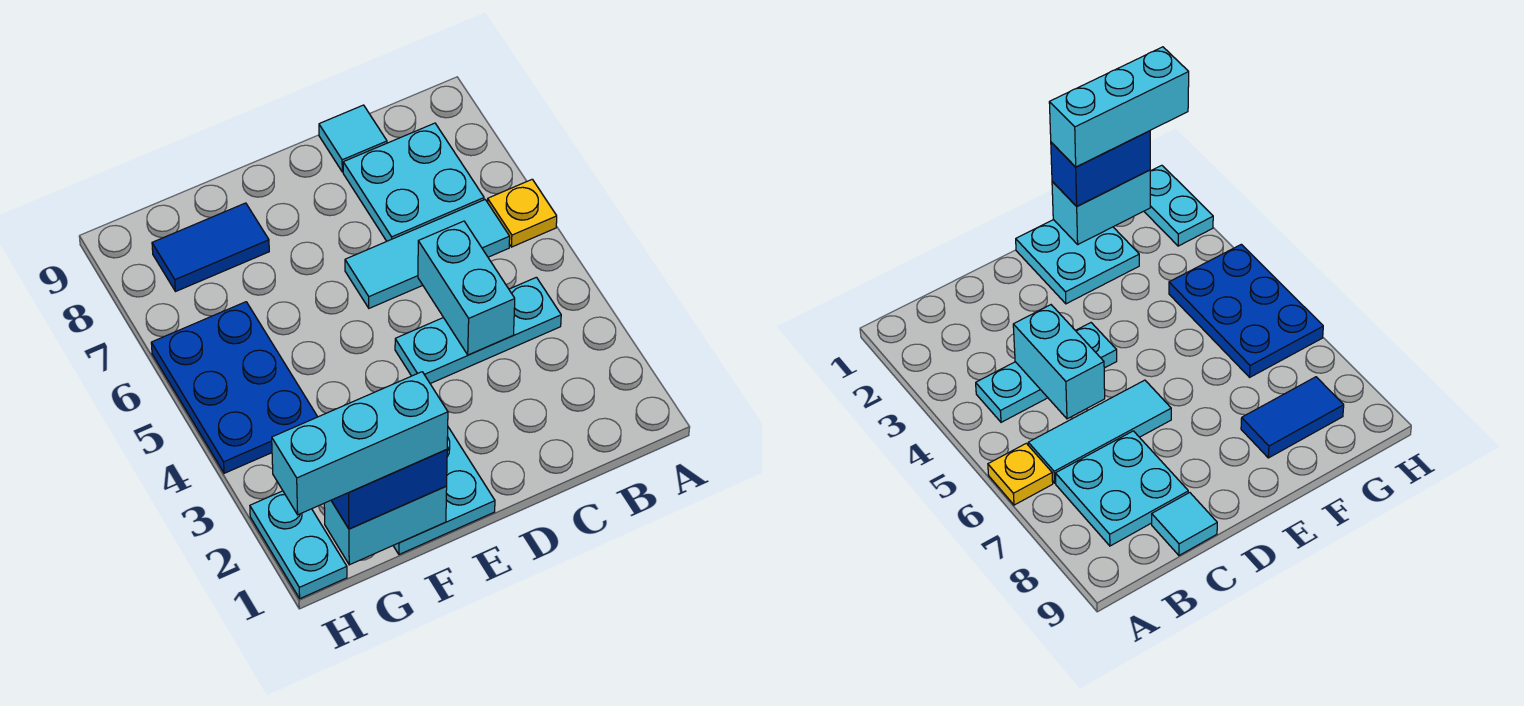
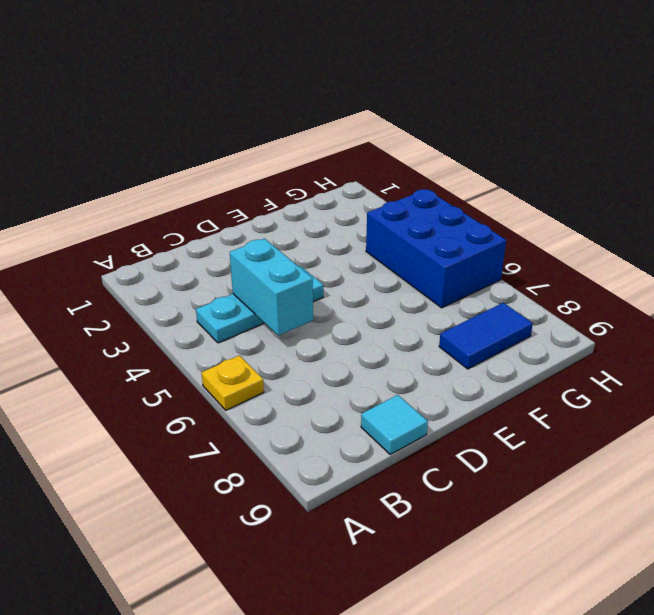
blue brick G4:H6 level 1 -> blue plate G4:H6 level 1
none -> cyan tile B6:D6 level 1
none -> cyan plate B7:C8 level 1
none -> cyan plate E1:F2 level 1

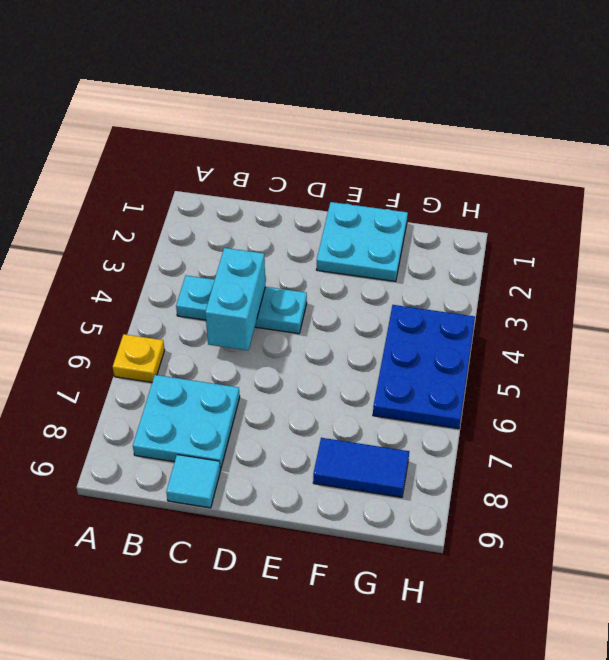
none -> cyan tile B6:D6 level 1
none -> cyan plate H1:H2 level 1
none -> cyan brick F1:G1 level 2

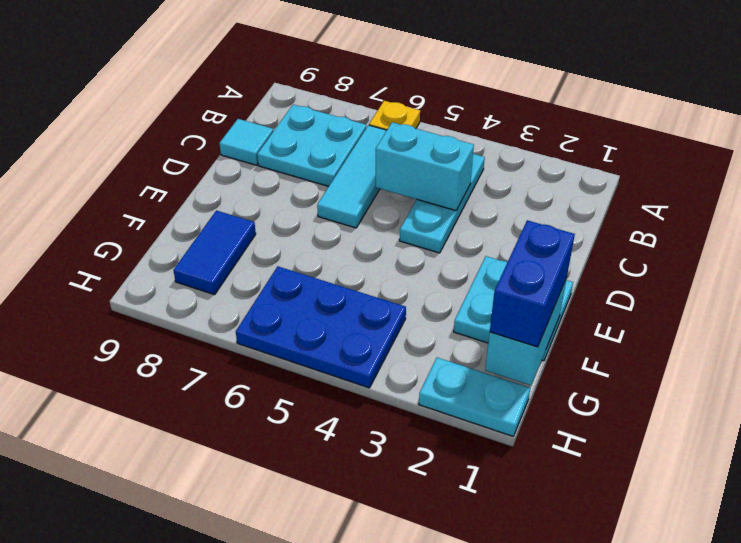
none -> cyan brick F1:H1 level 4

